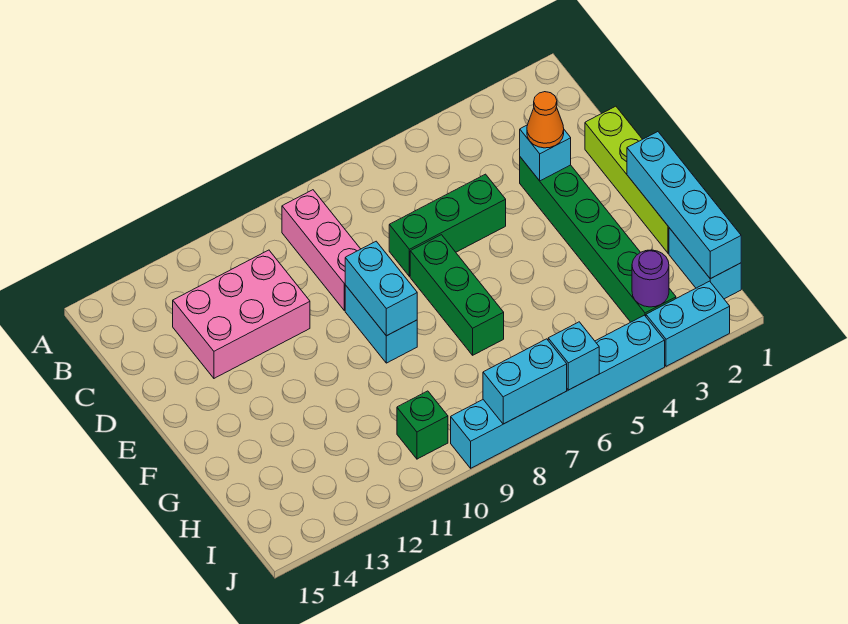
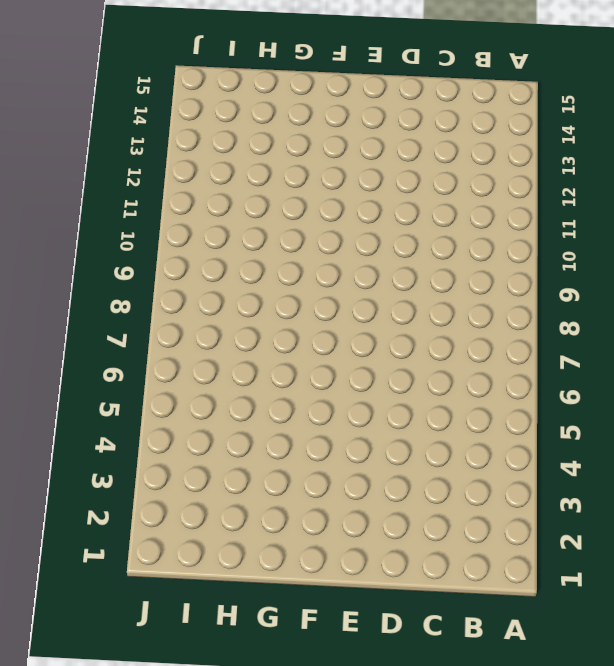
none -> pink brick B9:D9 level 1
none -> pink brick C11:D13 level 1
none -> lime brick D1:G1 level 1

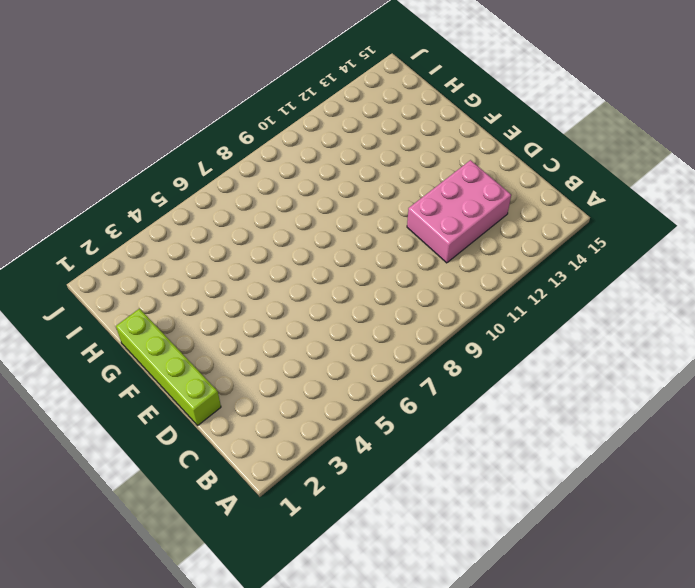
none -> pink brick B9:D9 level 1
none -> green brick D3:I3 level 1
none -> green brick D5:D7 level 1

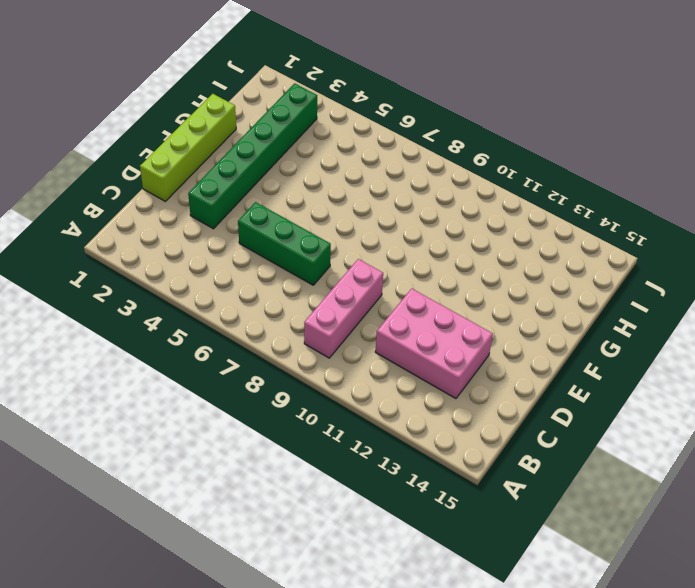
none -> green brick E7:G7 level 1
none -> cyan brick E9:F9 level 1
none -> cyan brick H1:I1 level 1

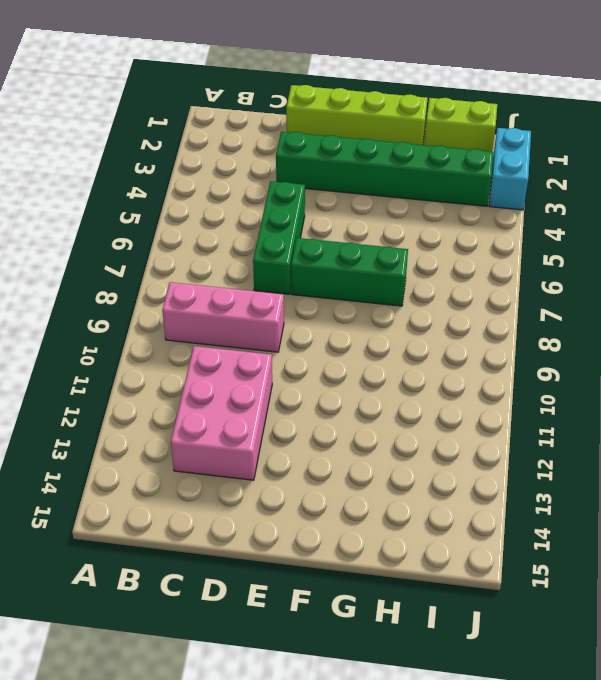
lime brick H1:I1 level 1 -> cyan brick H1:I1 level 1
none -> cyan brick E9:F9 level 1
none -> green brick I10 level 1
none -> cyan brick J4:J9 level 1

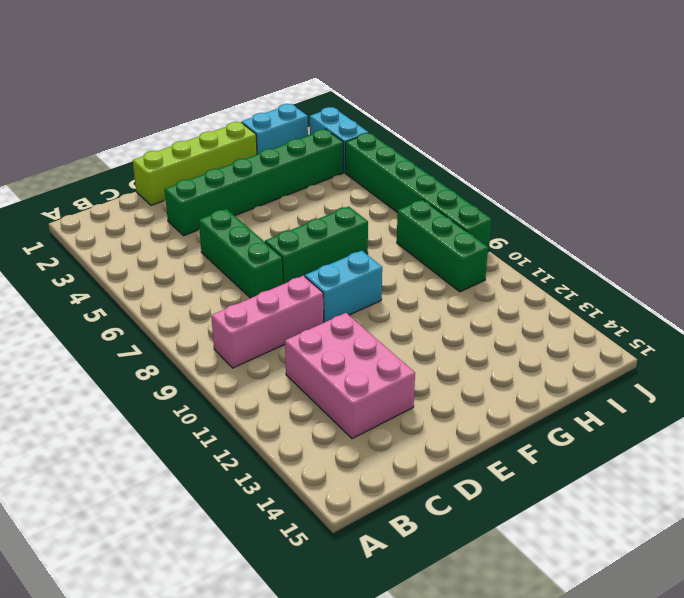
green brick I8:I10 level 1 -> green brick I10 level 1
green brick J4:J9 level 1 -> cyan brick J4:J9 level 1
none -> cyan brick D3 level 2
none -> cyan brick E9:F9 level 2
none -> cyan brick F1:I1 level 2

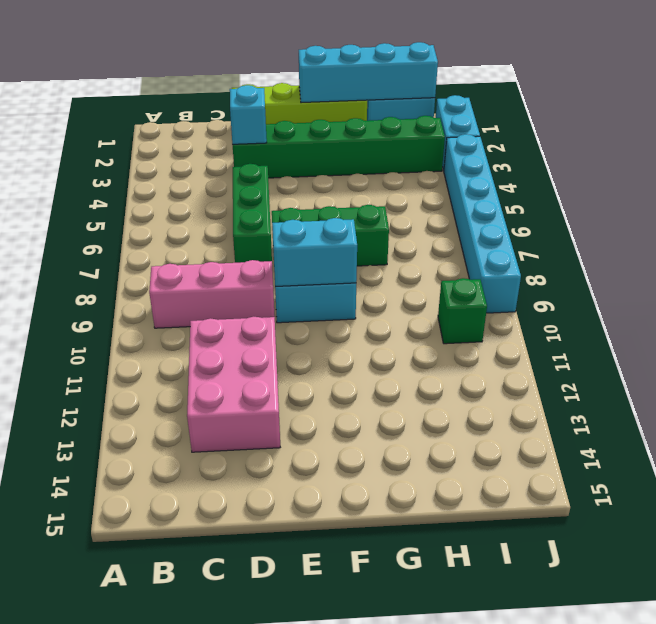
none -> purple round brick I3 level 2
none -> cyan brick J6 level 2
none -> cyan brick J7:J8 level 2

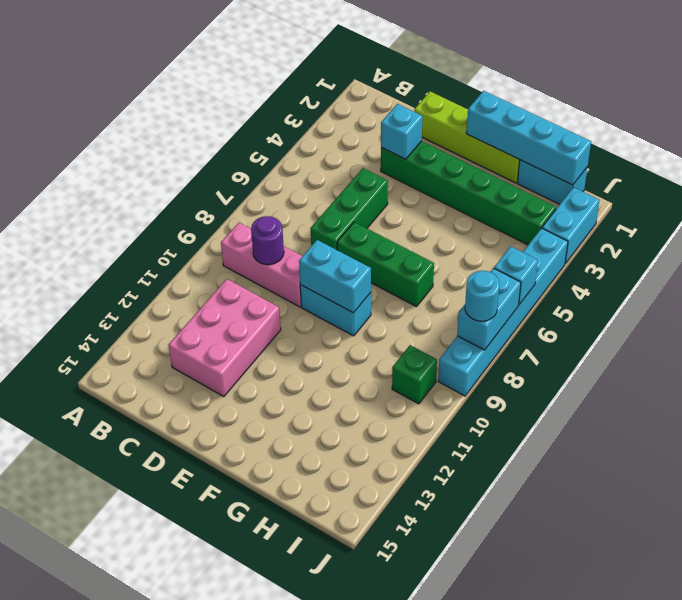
purple round brick C9 level 2 -> purple round brick I3 level 2
cyan round brick J8 level 3 -> none
none -> orange cone D3 level 3

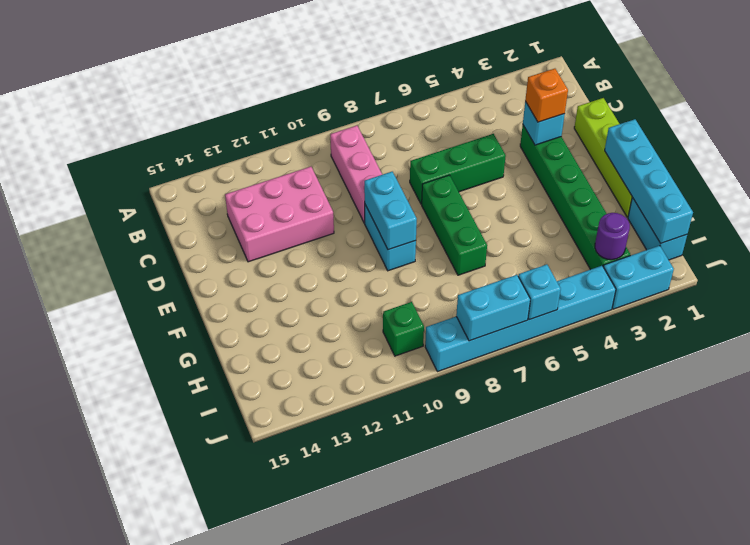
orange brick D3 level 3 -> orange cone D3 level 3

